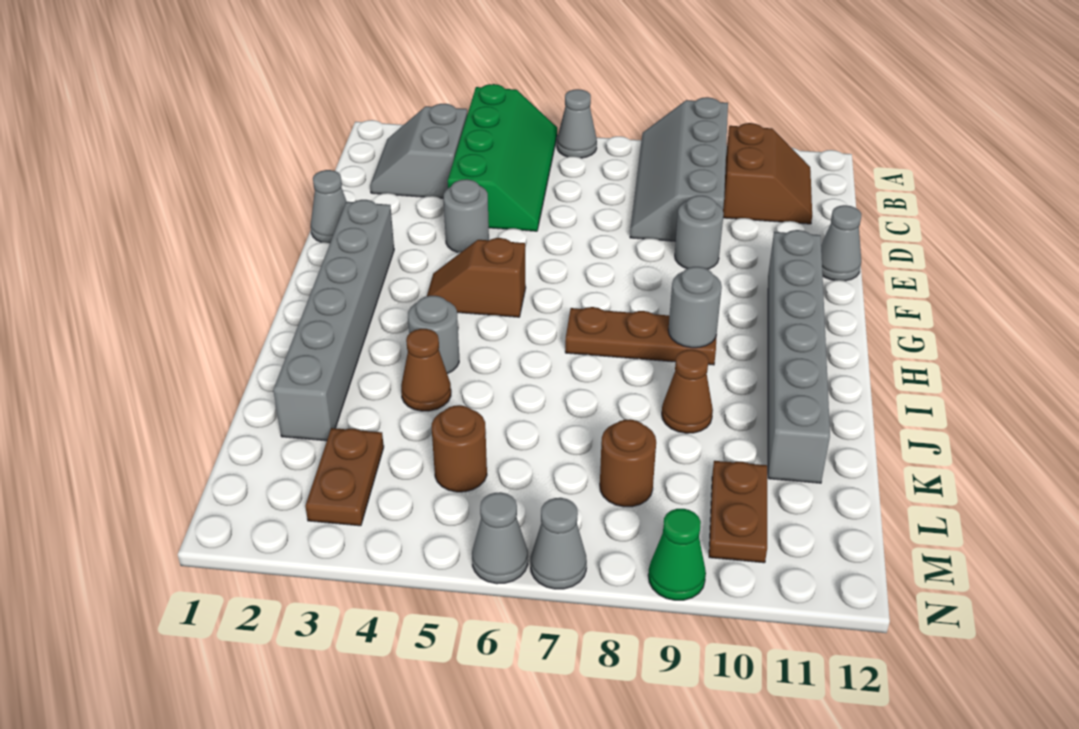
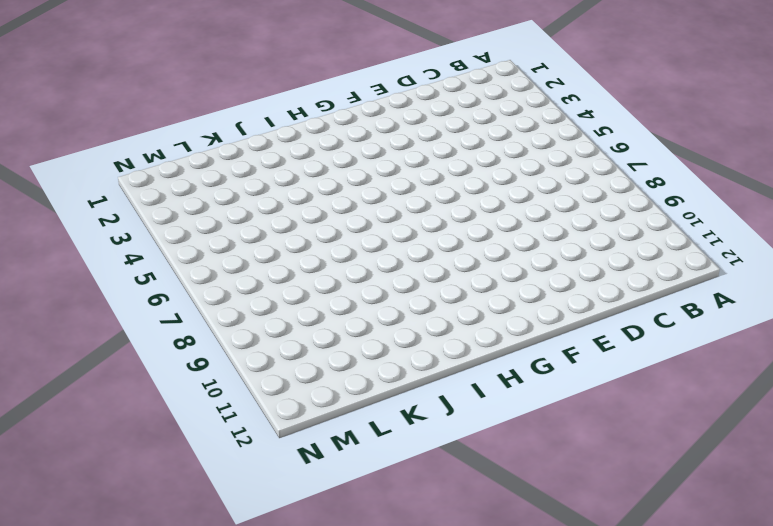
none -> green slope A4:D5 level 1 top 4
none -> grey cone A6 level 1
none -> grey slope A8:D9 level 1 top 9

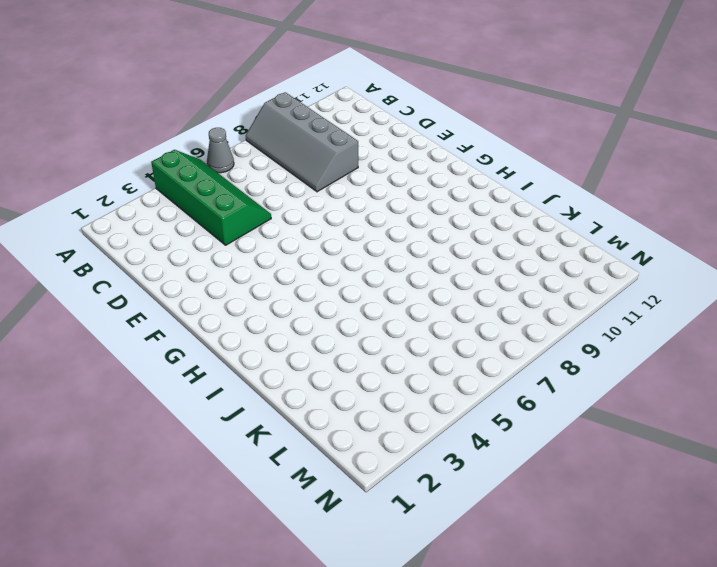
none -> grey slope B2:C3 level 1 top 3
none -> brown slope B10:C11 level 1 top 10
none -> grey cone E1 level 1

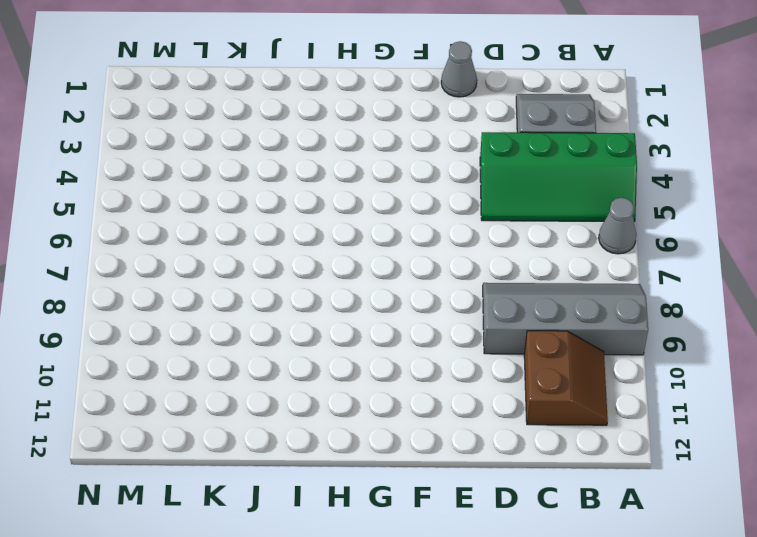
brown slope B10:C11 level 1 top C -> brown slope B10:C11 level 1 top 10
none -> grey round brick E4 level 1
none -> grey round brick E9 level 1
none -> grey cone E12 level 1

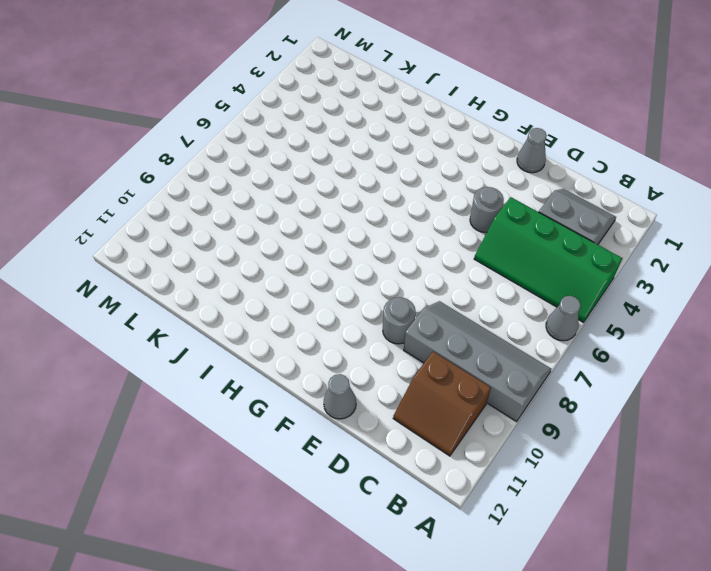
none -> grey brick F2:K2 level 1
none -> grey brick F11:K11 level 1
none -> brown slope G4:G5 level 1 top 5

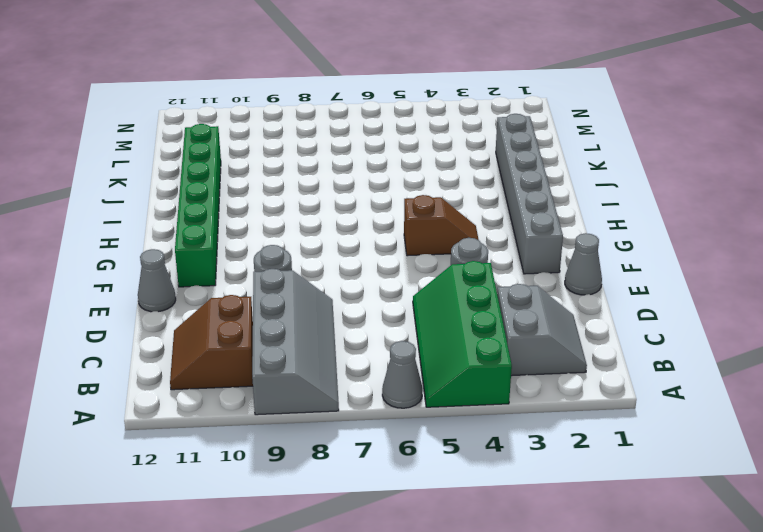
green brick F11:K11 level 1 -> grey brick F11:K11 level 1
none -> brown plate H7:H9 level 1
none -> grey round brick I4 level 1
none -> brown cone J4 level 1

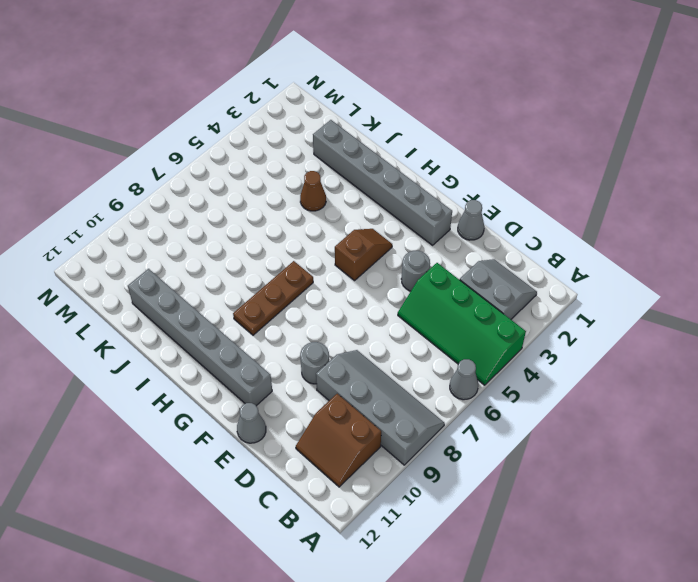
none -> grey round brick I4 level 1
none -> brown cone J9 level 1
none -> brown plate L3:M3 level 1

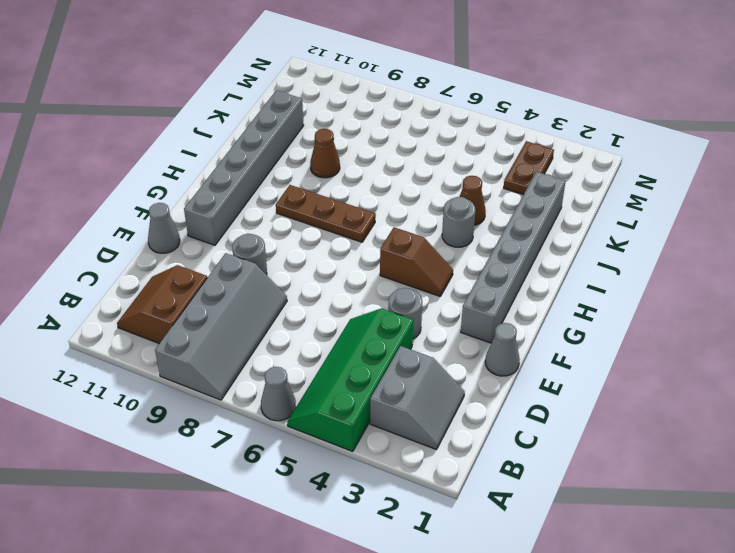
none -> brown round brick L5 level 1
none -> brown round brick L8 level 1
none -> brown plate L10:M10 level 1

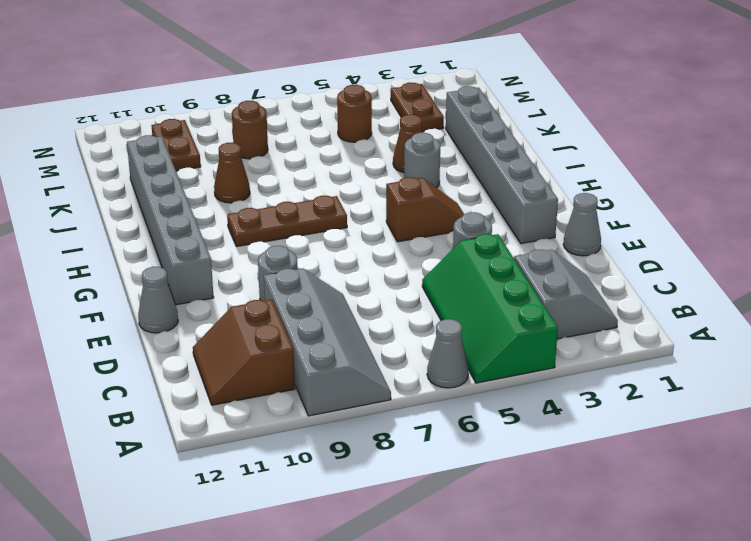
none -> grey cone N6 level 1
none -> grey cone N7 level 1
none -> green cone N9 level 1

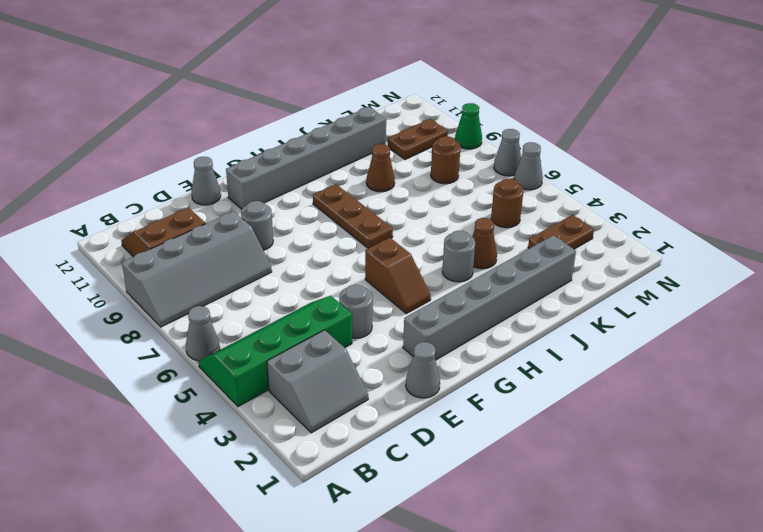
none -> grey round brick H9 level 2

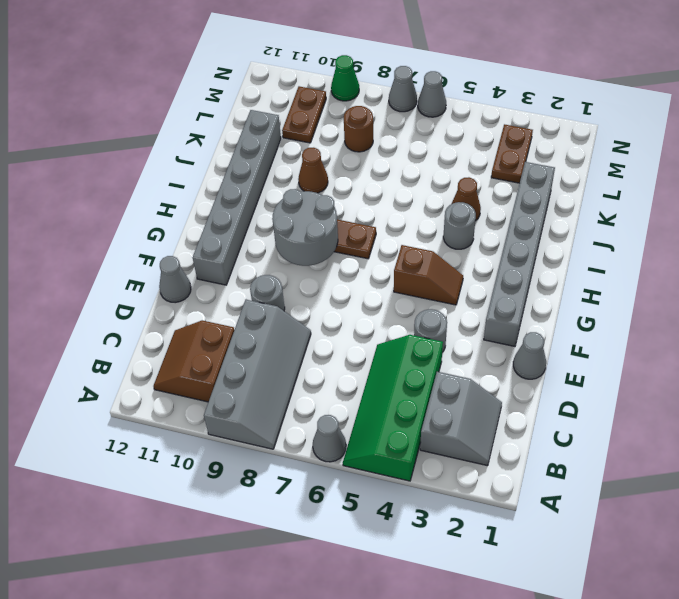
grey round brick G8:H9 level 2 -> grey round brick H9 level 2
none -> brown round brick L5 level 1

